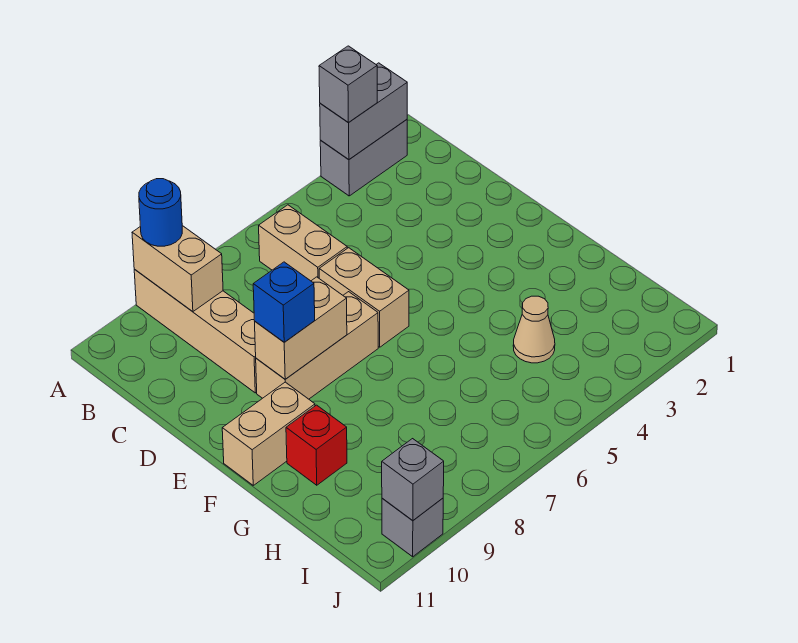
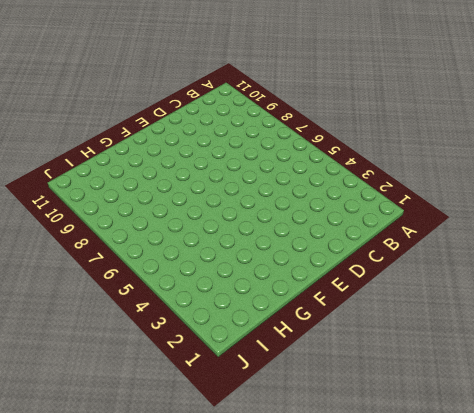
none -> grey brick A2:A3 level 1
none -> tan brick A9:D9 level 1
none -> tan brick B6:C6 level 1

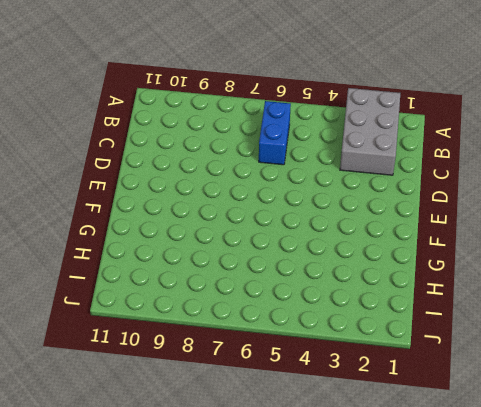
grey brick A2:C3 level 1 -> grey brick A2:A3 level 1
blue brick B6:C6 level 1 -> tan brick B6:C6 level 1
none -> tan brick A9:D9 level 1
none -> tan brick D6:E6 level 1
none -> tan brick E7:E9 level 1

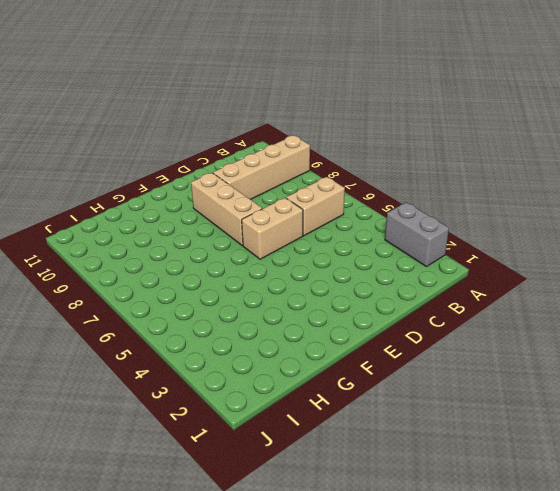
none -> tan brick F10:F11 level 1
none -> red brick G10 level 1
none -> tan cone H4 level 1

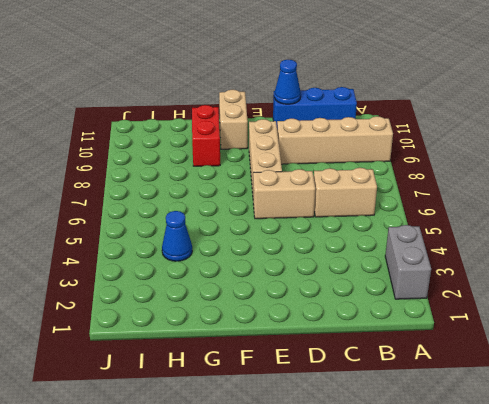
blue brick B11:D11 level 1 -> none
blue cone D11 level 2 -> none
red brick G9:G10 level 1 -> red brick G10 level 1
blue cone H4 level 1 -> tan cone H4 level 1
none -> grey brick J10 level 1
none -> grey brick A2:A3 level 2
none -> tan brick A9:B9 level 2

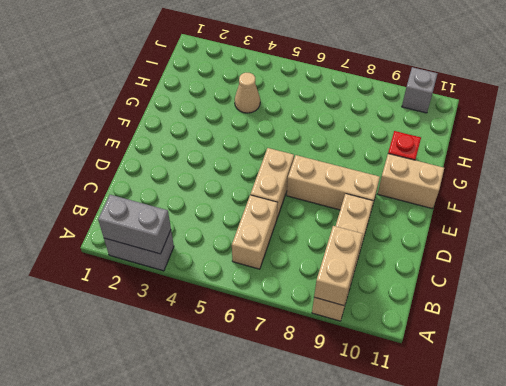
none -> tan brick E8:E9 level 2
none -> grey brick J10 level 2
none -> grey brick A3 level 3

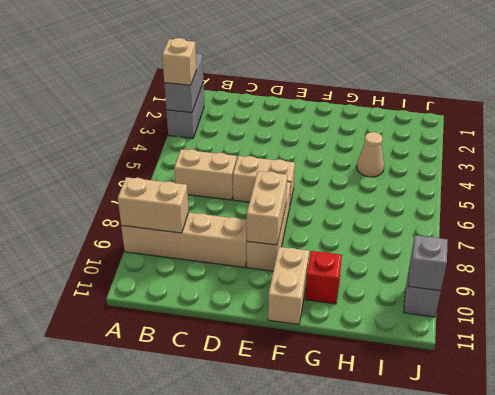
tan brick A3 level 3 -> grey brick A3 level 3
none -> blue round brick A9 level 3
none -> blue brick E9 level 3

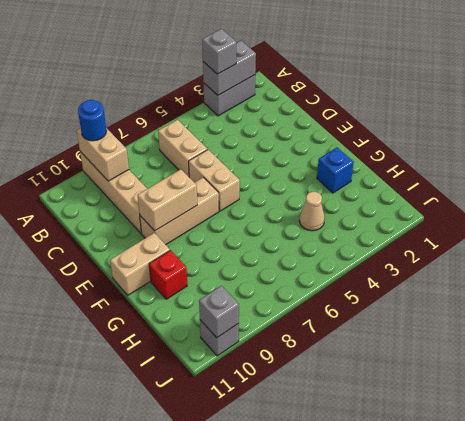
blue brick G2 level 1 -> blue brick E9 level 3

